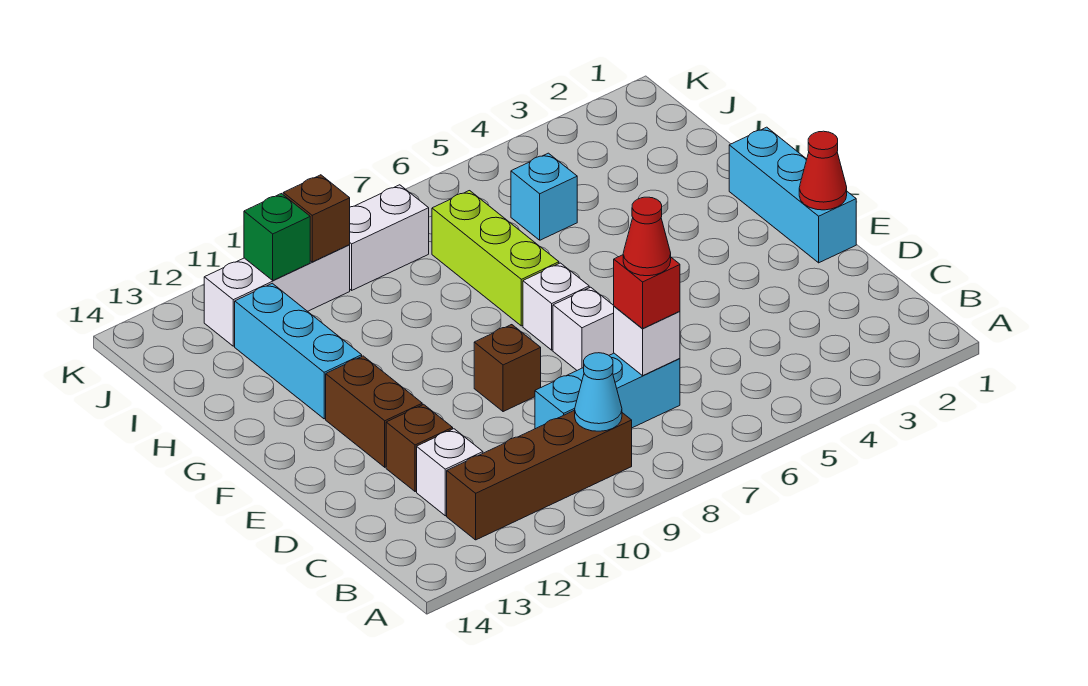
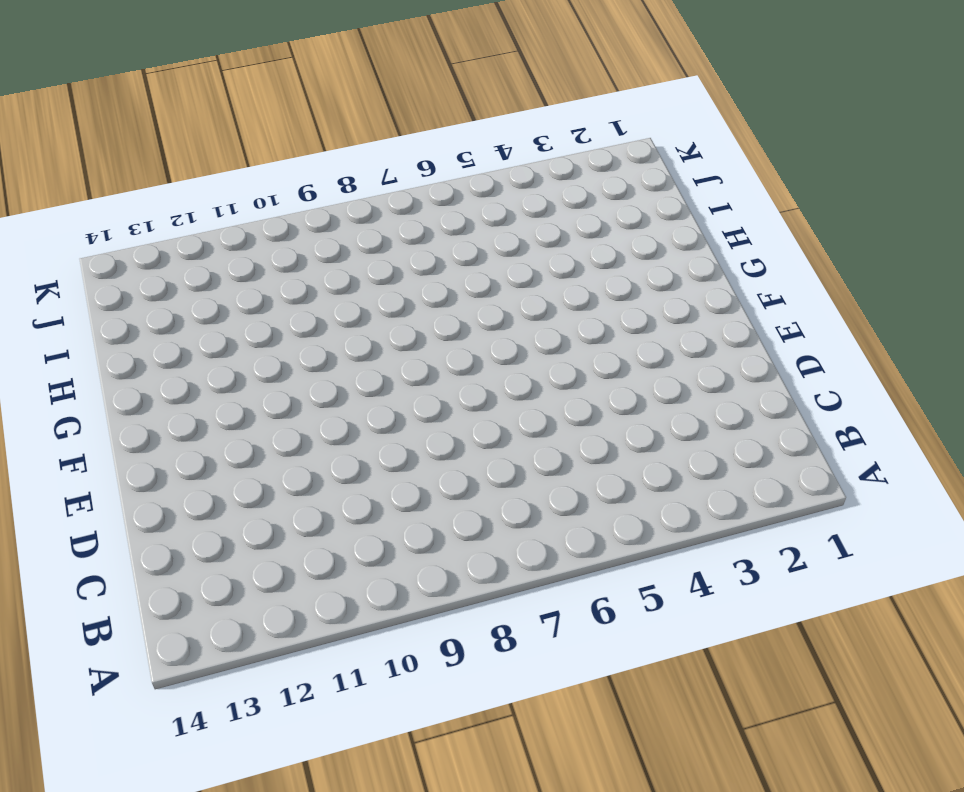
none -> brown brick B9:B12 level 1
none -> cyan brick C7:C9 level 1
none -> white brick C12 level 1

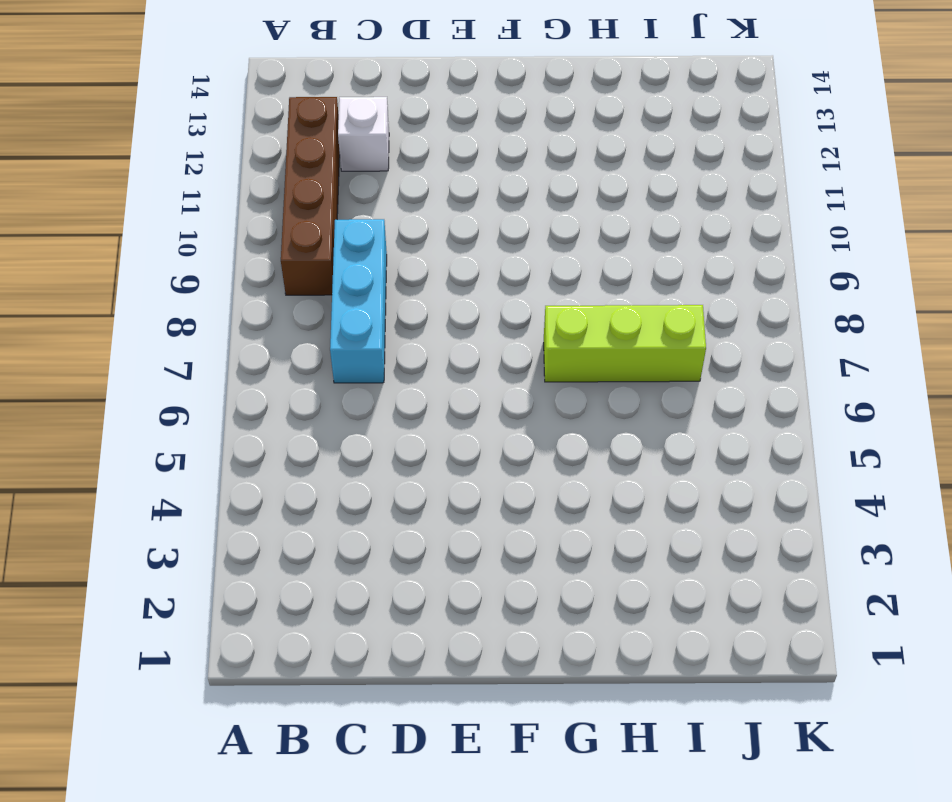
none -> brown brick D12 level 1
none -> cyan brick E1:G1 level 1
none -> white brick E7 level 1

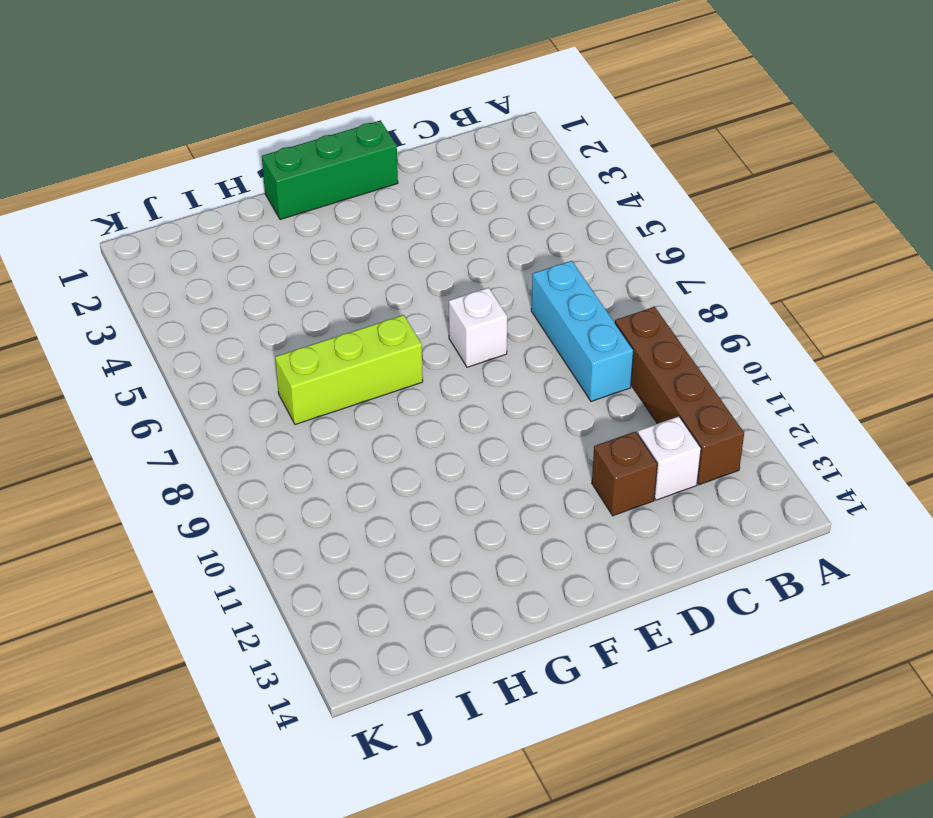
green brick E1:G1 level 1 -> cyan brick E1:G1 level 1
none -> brown brick E9 level 1
none -> brown brick E12:F12 level 1
none -> white brick F7 level 1

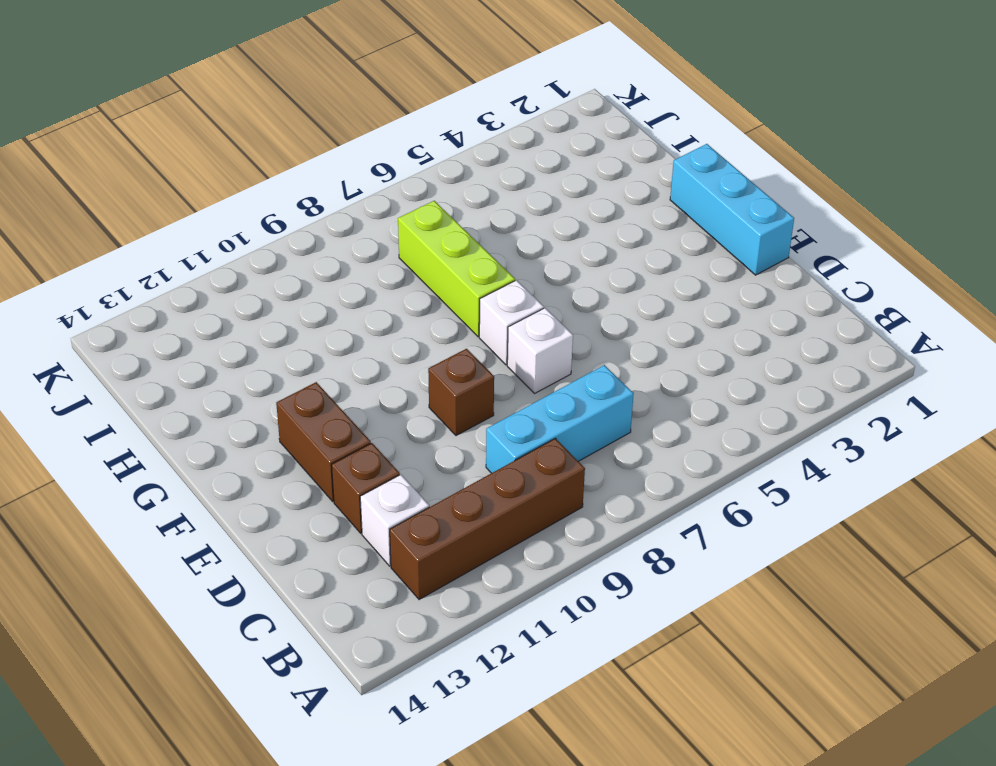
none -> cyan brick G12:I12 level 1
none -> cyan brick I5 level 1
none -> white brick J8:J9 level 1

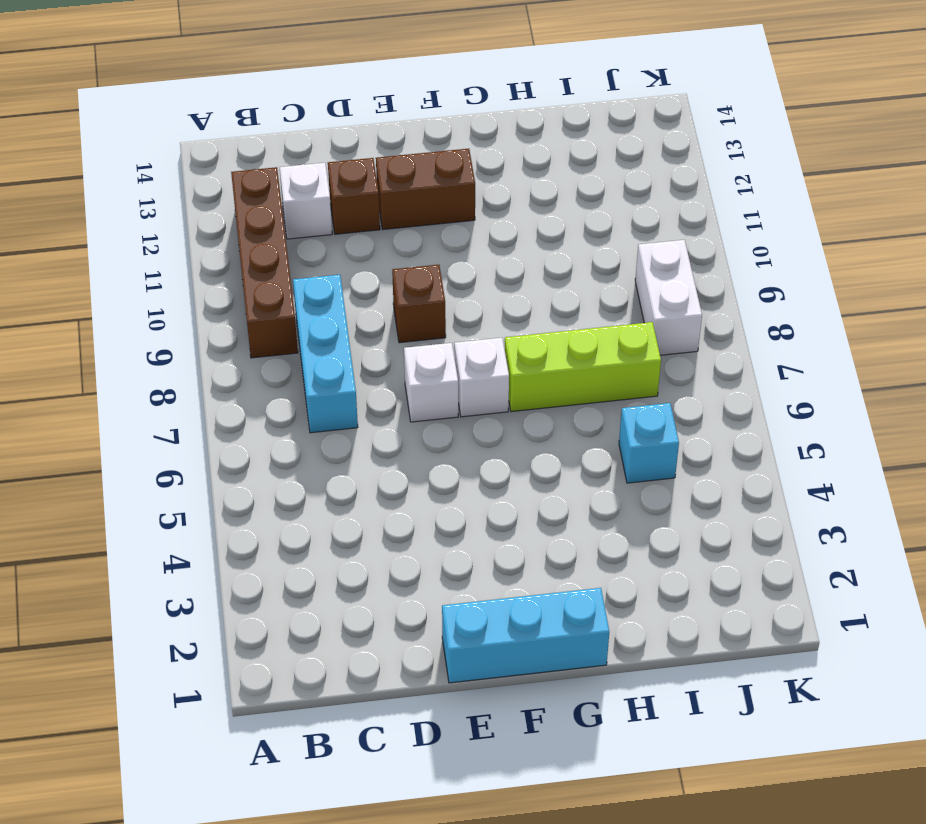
none -> cyan brick G12:I12 level 1
none -> white brick J10:J12 level 1
none -> cyan cone B9 level 2

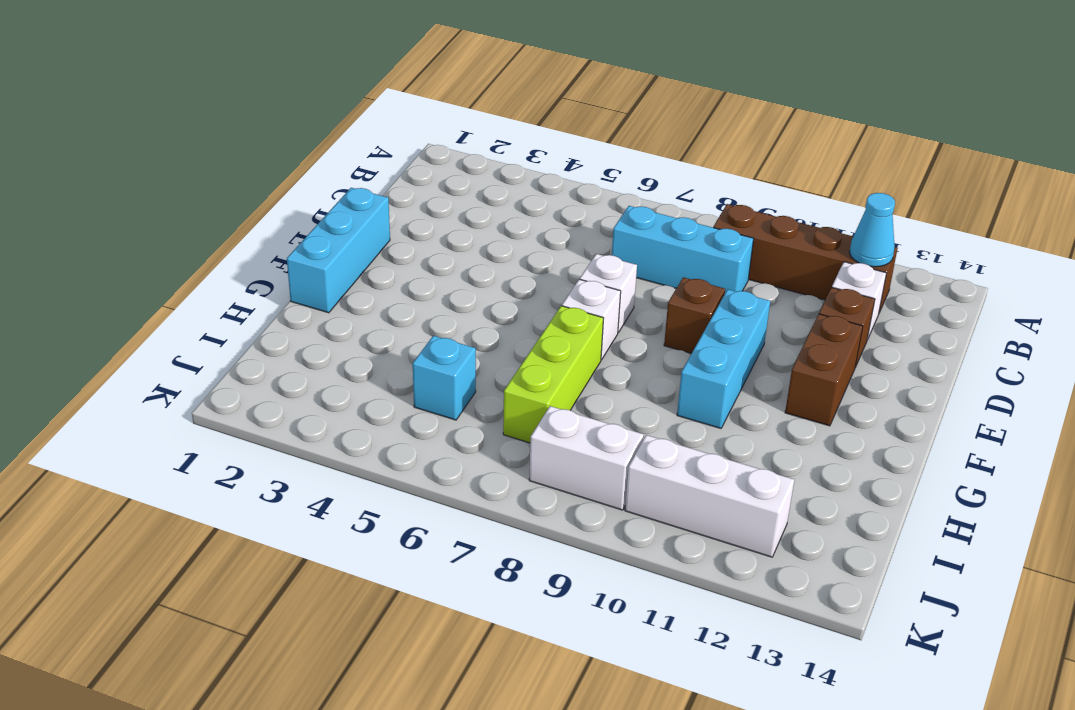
cyan cone B12 level 2 -> cyan cone B9 level 2
cyan brick E10:G10 level 1 -> cyan brick G12:I12 level 1
none -> white brick C7 level 2
none -> red cone E1 level 2
none -> brown brick J10 level 2

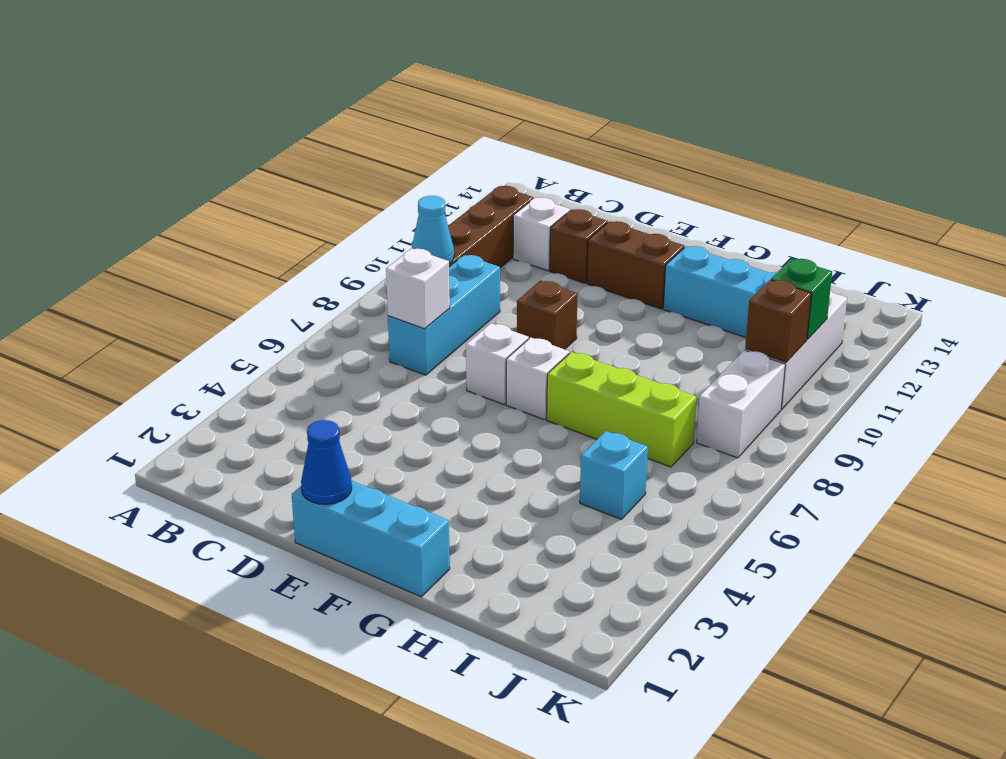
blue cone E1 level 2 -> red cone E1 level 2
none -> red brick C7 level 3
none -> red cone C7 level 4

